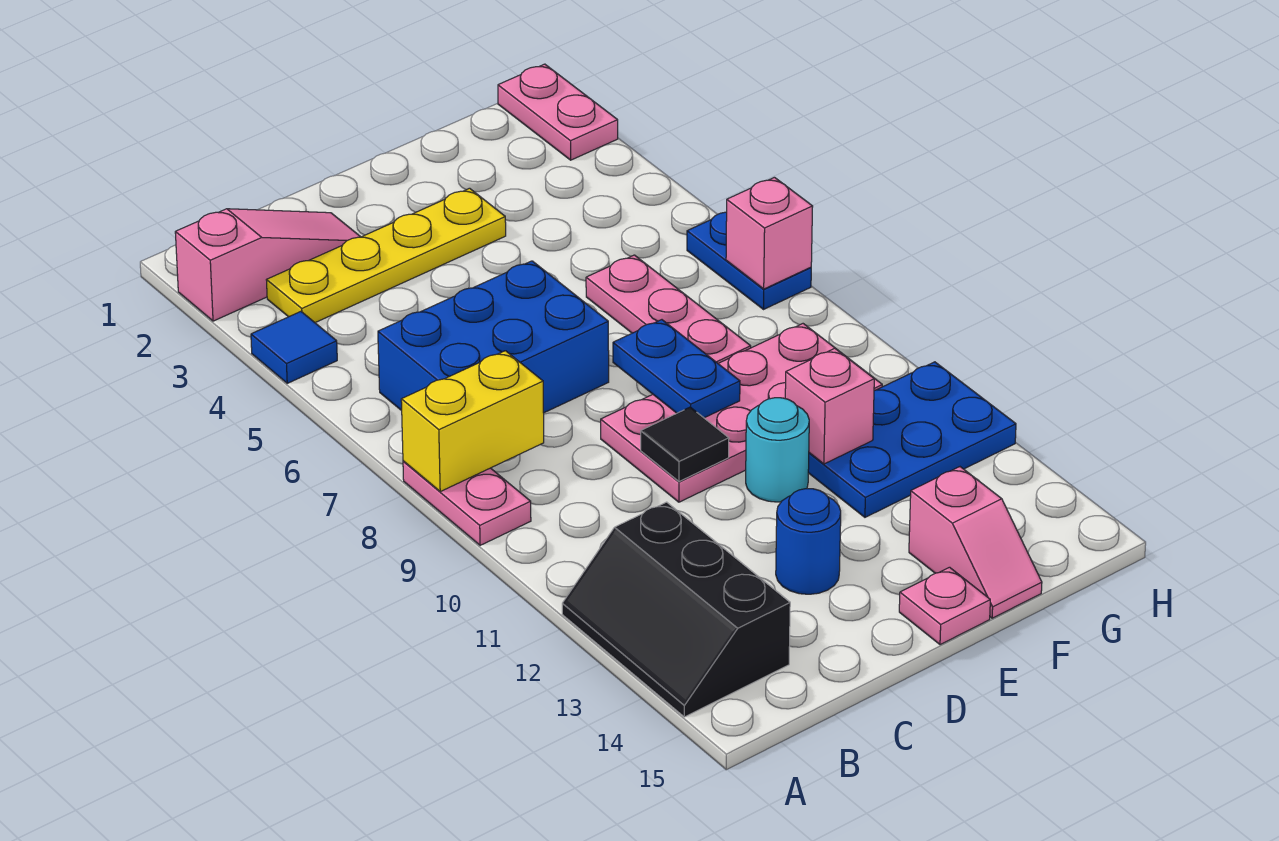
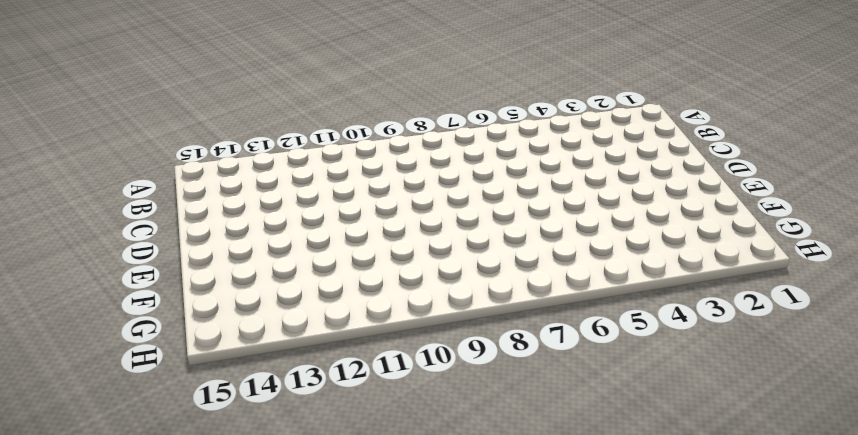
none -> pink slope A2:C2 level 1 top A
none -> blue tile A4 level 1
none -> pink plate A8:A9 level 1

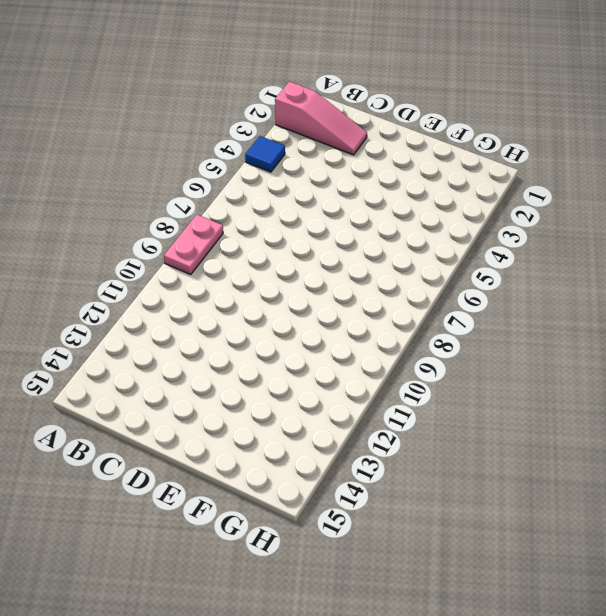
none -> black slope A12:B14 level 1 top B
none -> yellow plate B3:E3 level 1
none -> blue brick B6:D7 level 1

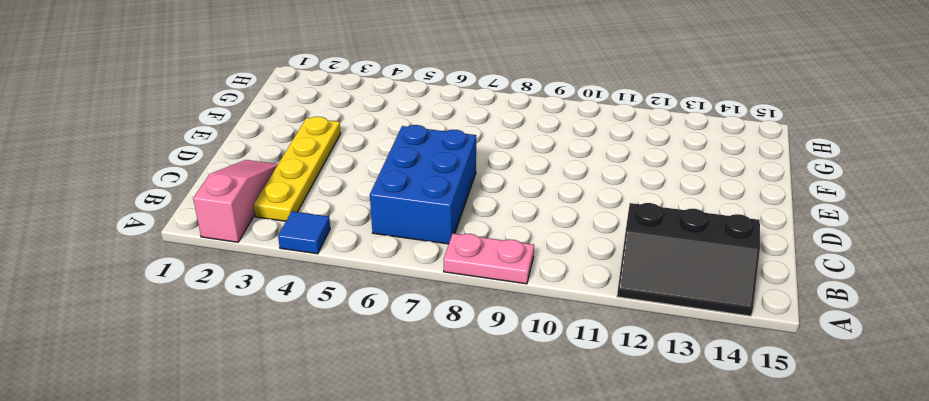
none -> pink plate D9:G10 level 1
none -> blue round brick D13 level 1
none -> cyan round brick E11 level 1

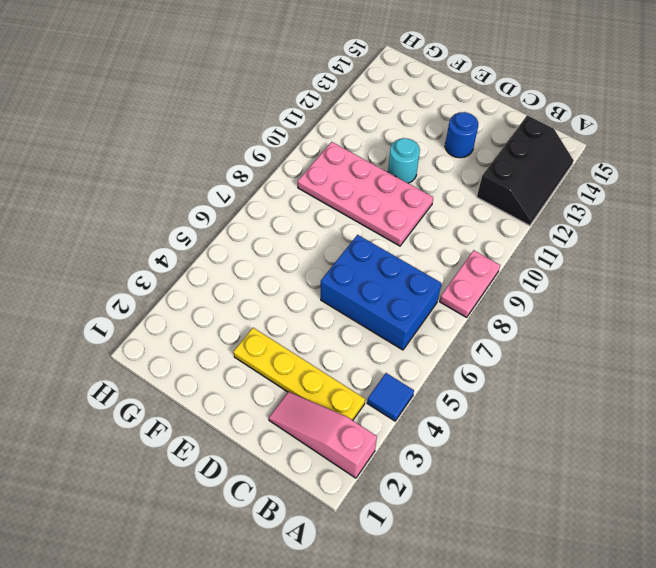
none -> pink plate E15 level 1
none -> pink plate F6:F8 level 1
none -> blue plate F11:H12 level 1

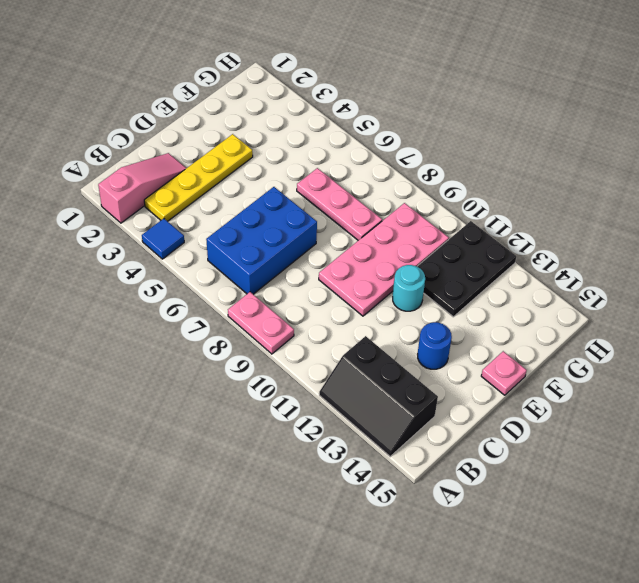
black plate F11:H12 level 1 -> blue plate F11:H12 level 1
none -> pink slope F14:F15 level 1 top 14
none -> pink plate H1:H2 level 1
none -> blue plate H6:H7 level 1

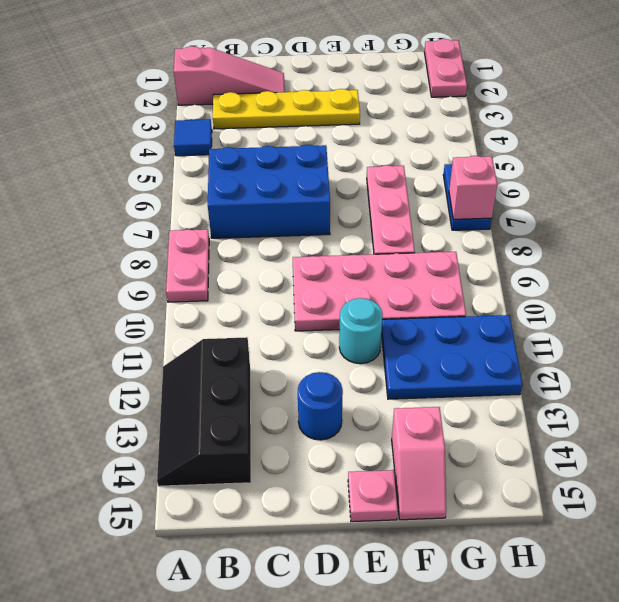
none -> yellow brick A8:B8 level 2
none -> black tile D10 level 2
none -> blue plate E8:E9 level 2

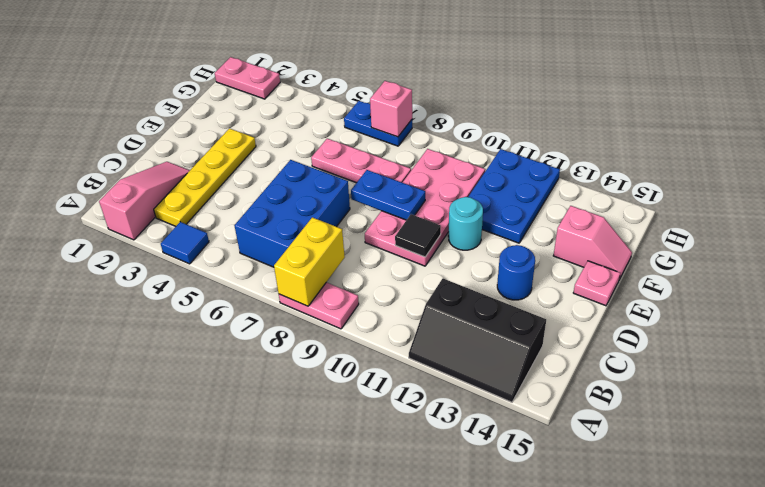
none -> pink brick F11 level 2

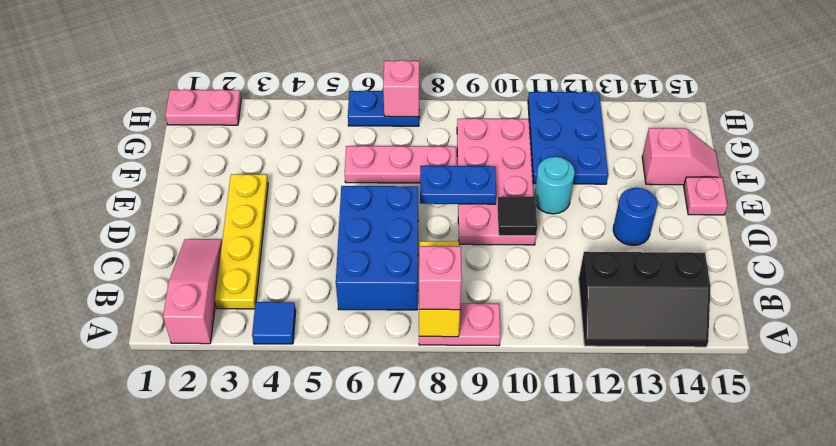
pink brick A8 level 3 -> pink brick F11 level 2

